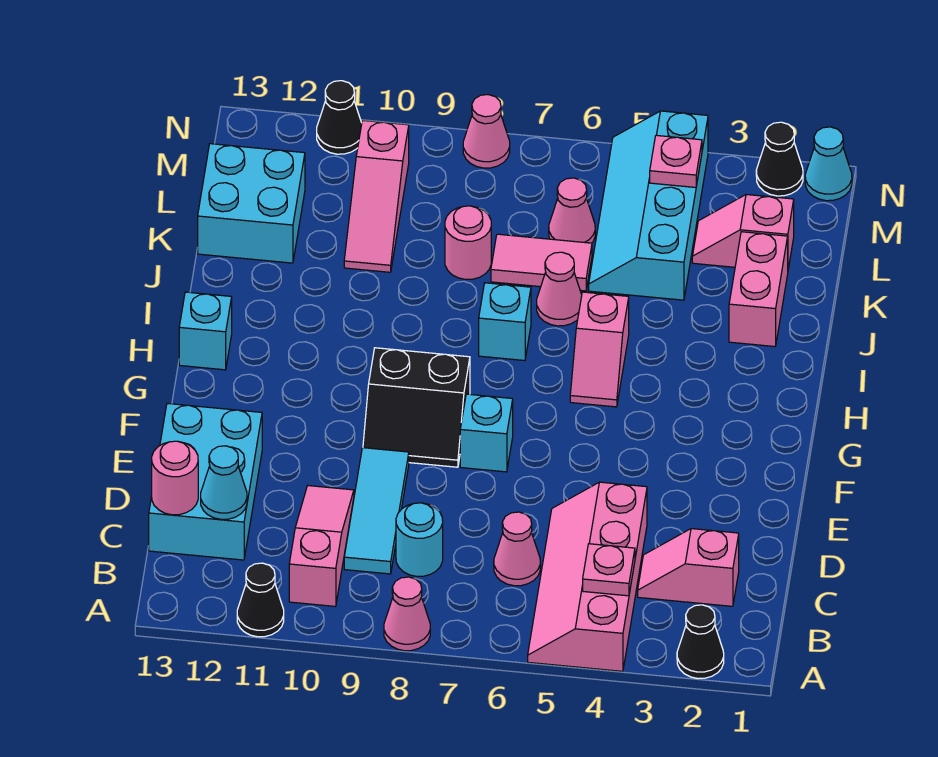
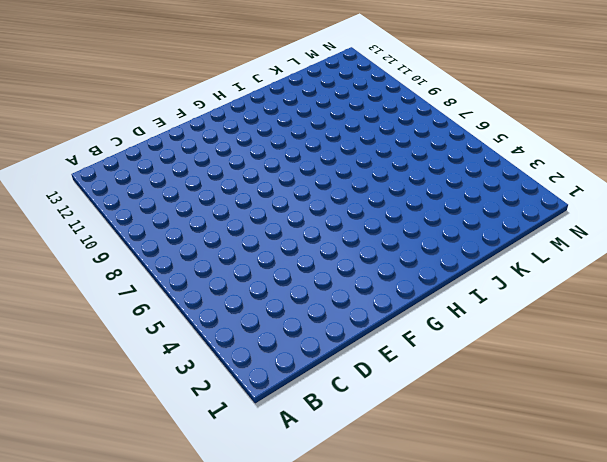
none -> black cone A2 level 1
none -> pink slope A4:D5 level 1 top 4
none -> pink cone A8 level 1
none -> black cone A11 level 1

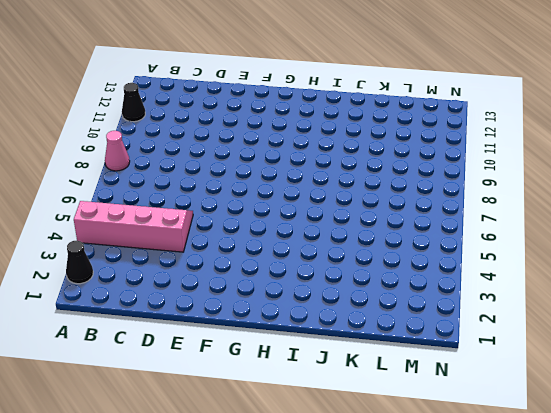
none -> pink slope B10:D10 level 1 top B
none -> pink slope C2:C3 level 1 top 2
none -> pink cone C6 level 1
none -> cyan round brick C8 level 1

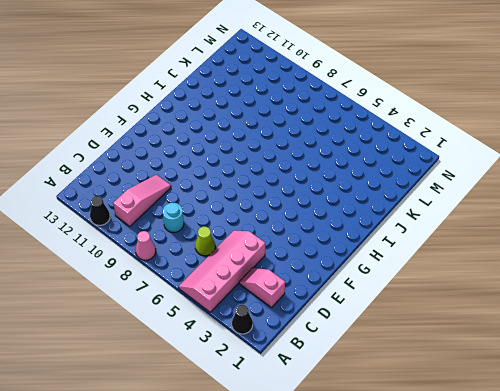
lime cone C6 level 1 -> pink cone C6 level 1
none -> cyan tile C9:E9 level 1
none -> cyan brick C12:E13 level 1
none -> cyan brick F7 level 1
none -> black slope F8:G9 level 1 top G

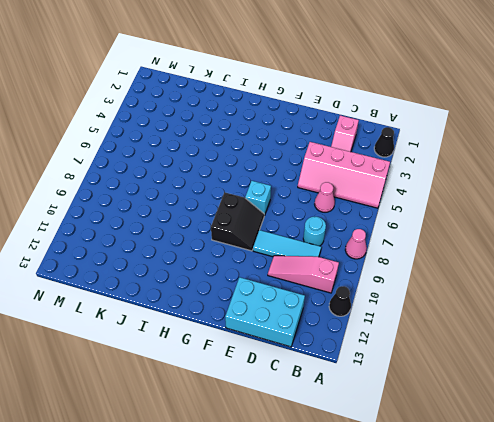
none -> pink slope H5:I5 level 1 top I
none -> cyan brick H13 level 1
none -> cyan brick I7 level 1
none -> pink brick J2:K2 level 1

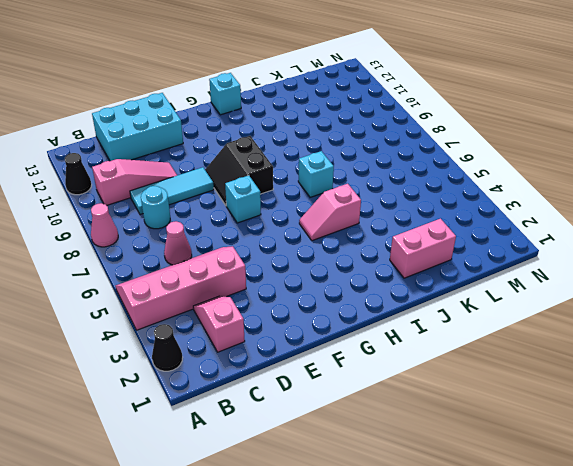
none -> pink cone J6 level 1
none -> cyan slope K4:N5 level 1 top 4
none -> pink tile K6:K7 level 1
none -> pink round brick K8 level 1

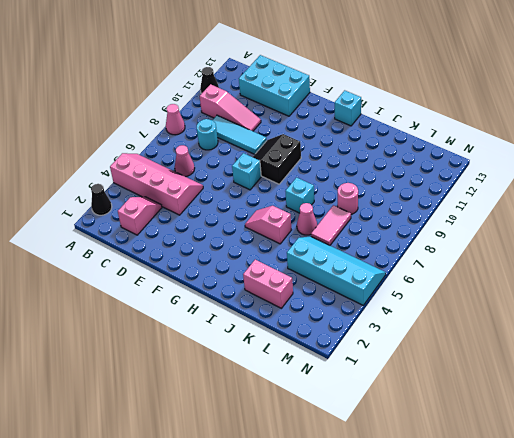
none -> pink slope K10:M10 level 1 top M
none -> cyan brick K12:L13 level 1
none -> pink slope L2:L3 level 1 top 2
none -> pink cone L6 level 1

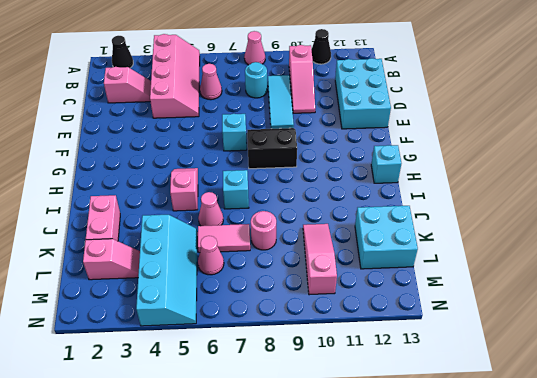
none -> cyan cone N1 level 1
none -> black cone N2 level 1
none -> pink cone N8 level 1
none -> black cone N11 level 1

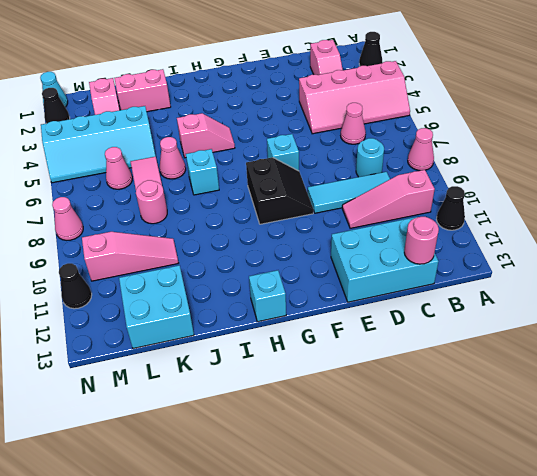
none -> pink plate B4 level 2
none -> cyan cone C12 level 2
none -> pink plate M4 level 2

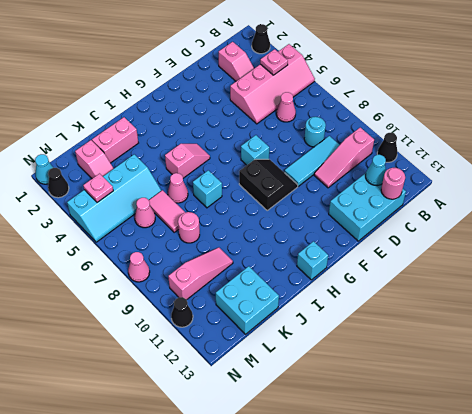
none -> pink cone A8 level 1

